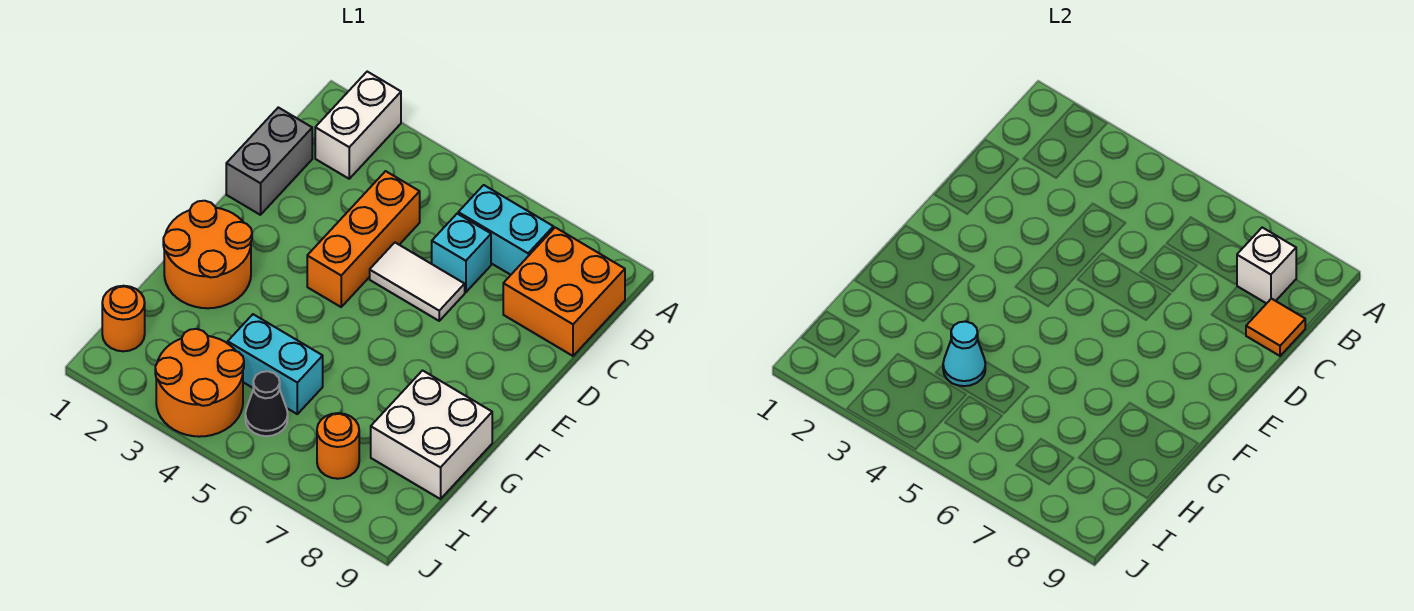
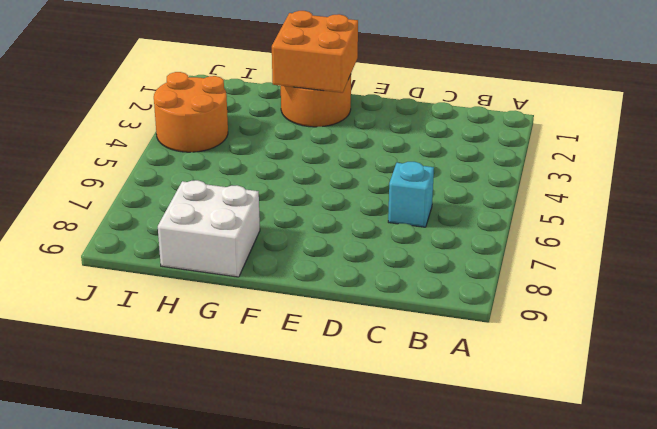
orange brick F1:G2 level 2 -> orange brick B8:C9 level 1
none -> white brick A2:B2 level 1
none -> cyan brick B6:B7 level 1
none -> grey brick C1:D1 level 1

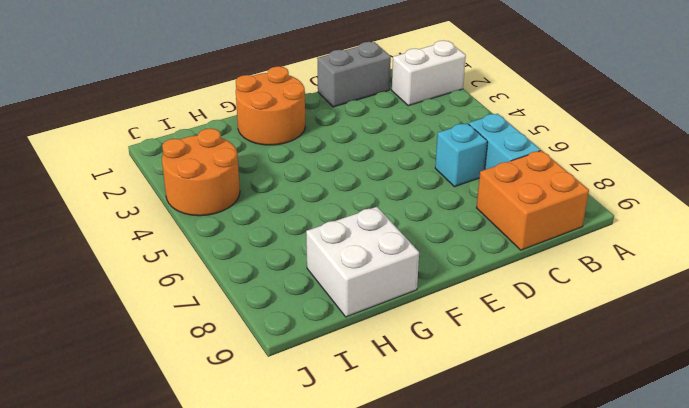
none -> orange brick C4:E4 level 1
none -> white tile D5:D6 level 1
none -> cyan brick H4:H5 level 1

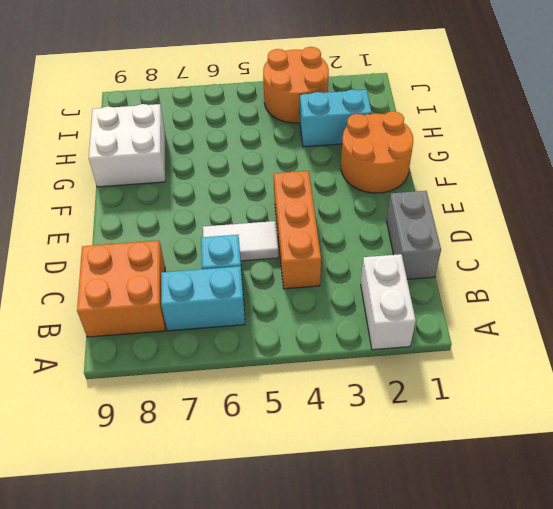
cyan brick H2:H3 level 1 -> cyan brick H4:H5 level 1
none -> orange round brick I1 level 1
none -> black cone I5 level 1
none -> orange round brick I7 level 1

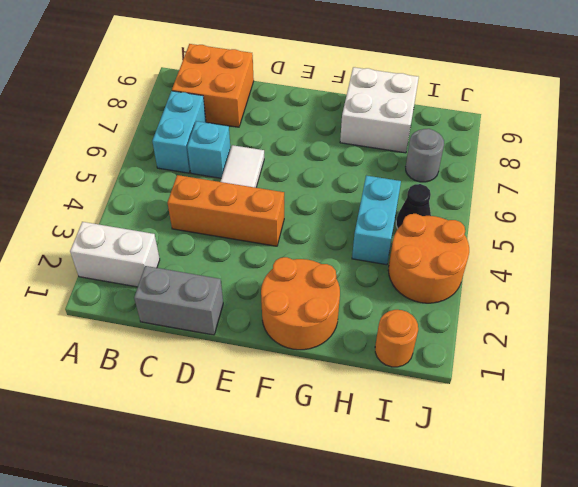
grey round brick I7 level 1 -> orange round brick I7 level 1
none -> white brick B8 level 2
none -> orange tile C9 level 2
none -> cyan cone H4 level 2

